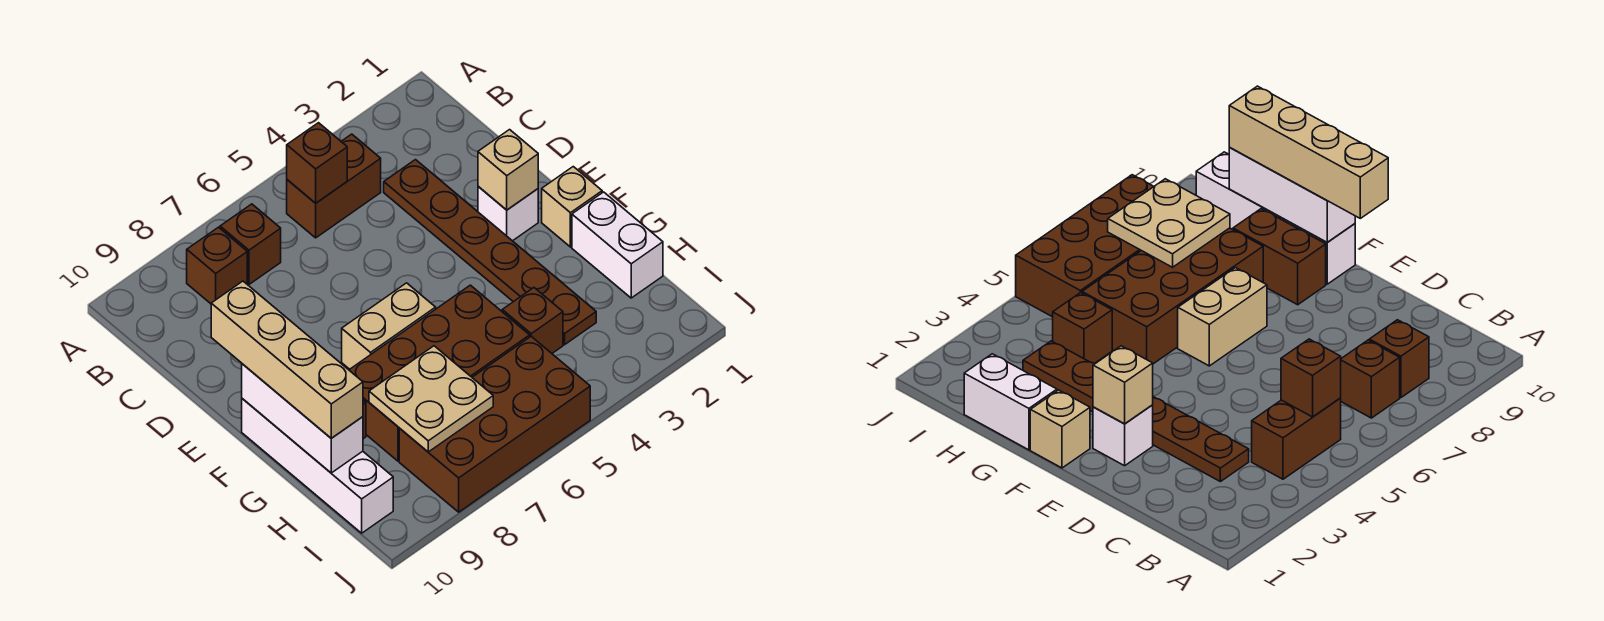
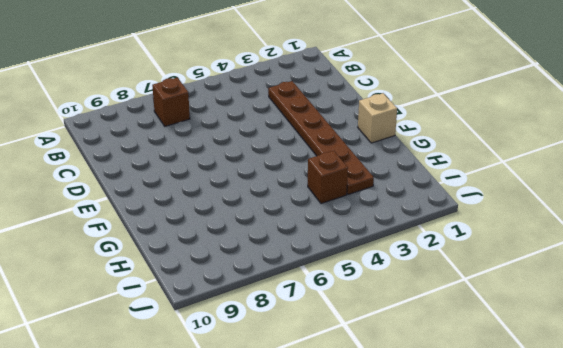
none -> brown brick B4:B5 level 1
none -> brown brick B8 level 1
none -> white brick E2 level 1

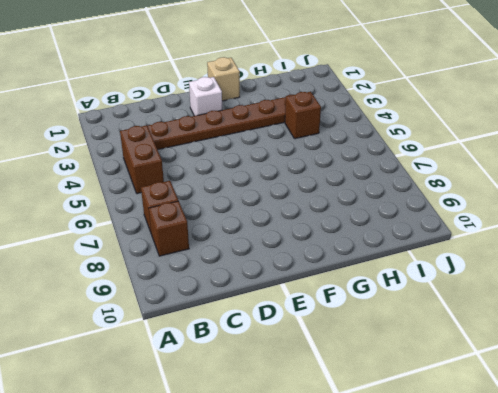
none -> tan brick F6:F7 level 1
none -> brown brick F9:G9 level 1
none -> white brick F10:I10 level 1

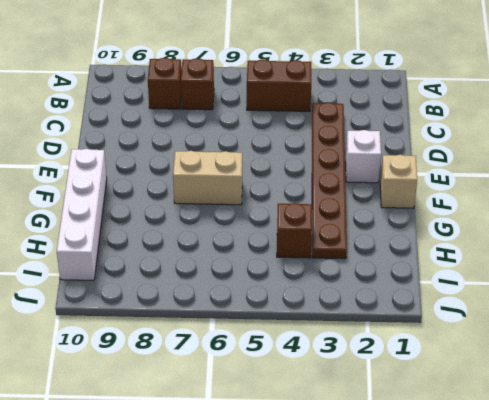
none -> brown brick F9:G9 level 1
none -> white brick G1:H1 level 1
none -> brown brick G5:H8 level 1

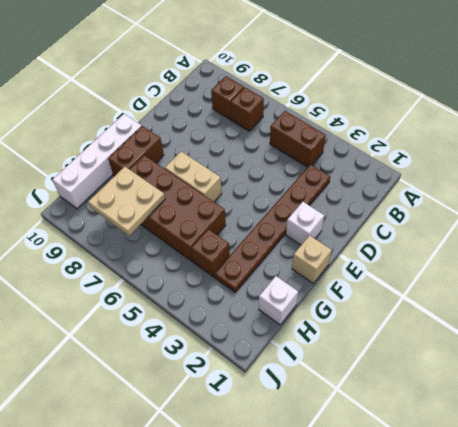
white brick H1 level 1 -> white brick G1:H1 level 1
none -> brown brick I5:J8 level 1
none -> brown brick B5 level 2
none -> tan brick E2 level 2

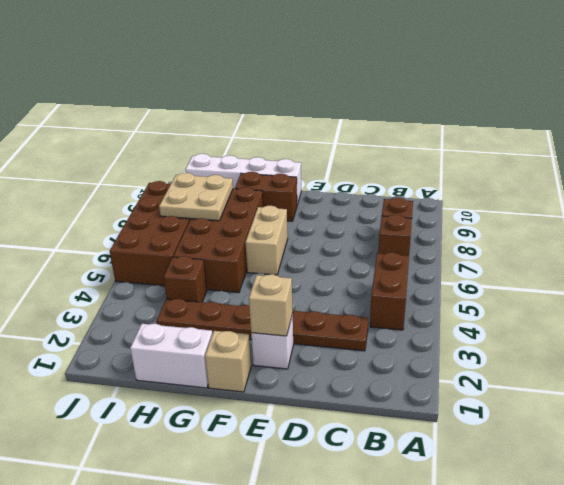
none -> brown brick B5 level 2
none -> white brick F10:H10 level 2
none -> tan brick E10:H10 level 3

